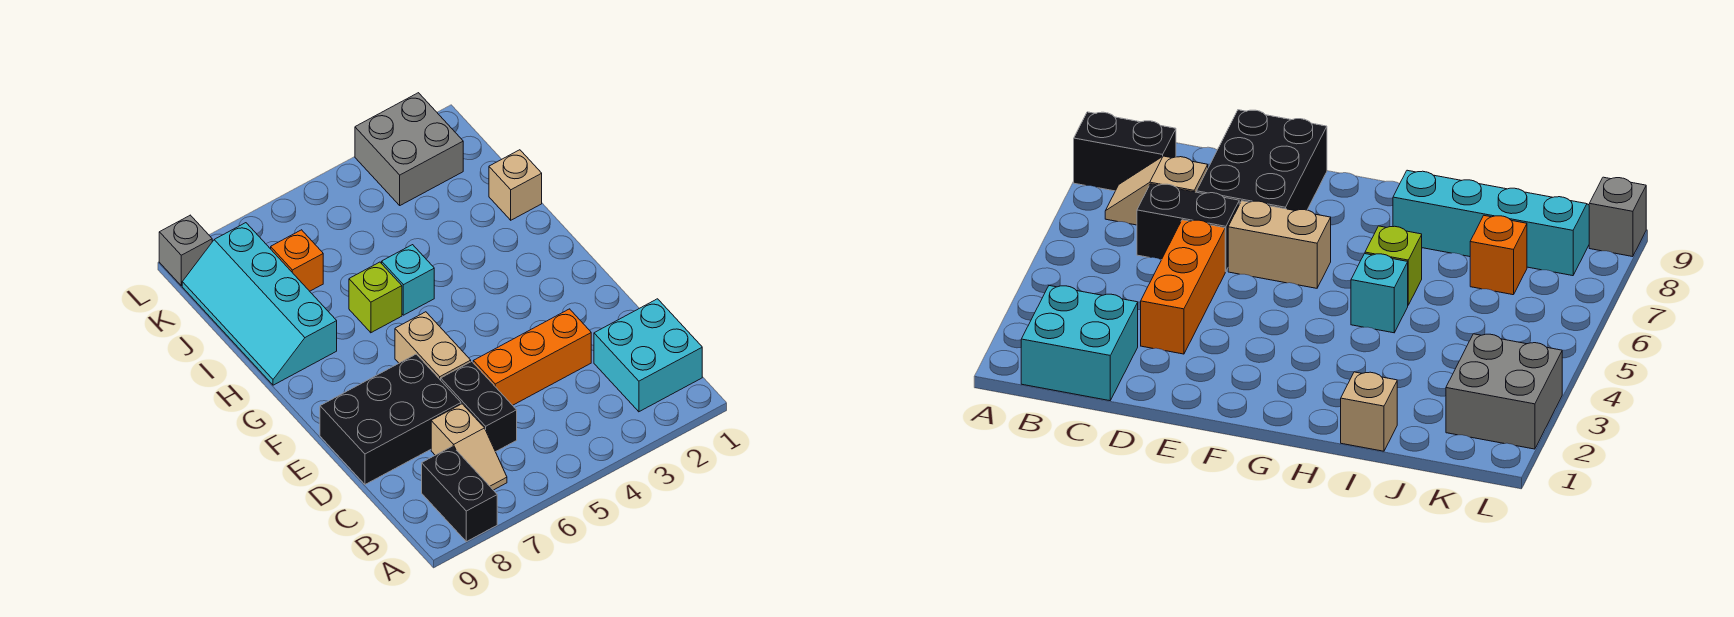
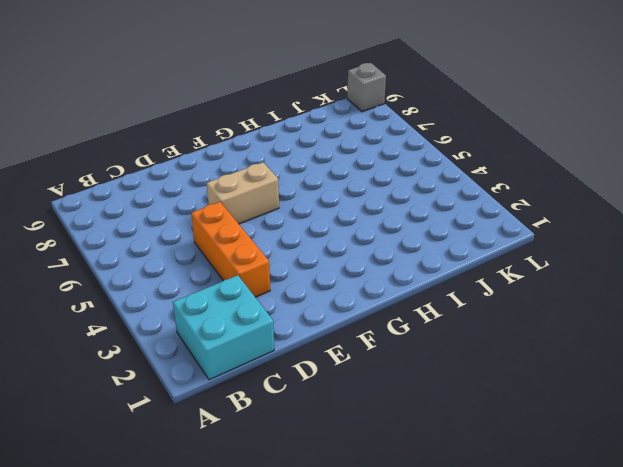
none -> black brick A8:B8 level 1
none -> tan slope B7:C7 level 1 top C
none -> black brick C6:D6 level 1

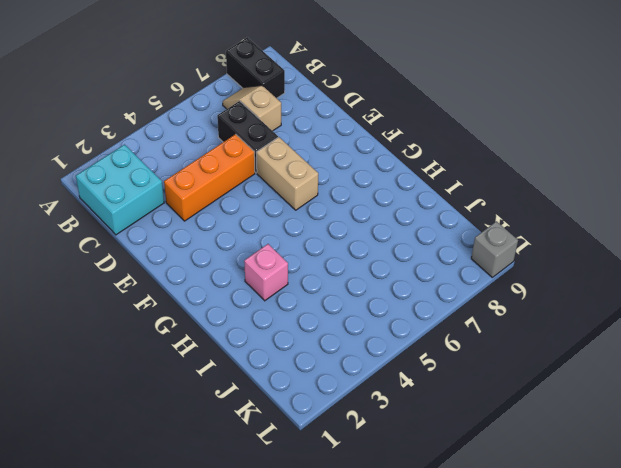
pink brick H3 level 1 -> none
none -> black brick D7:E9 level 1
none -> cyan brick H5 level 1
none -> lime brick H6 level 1

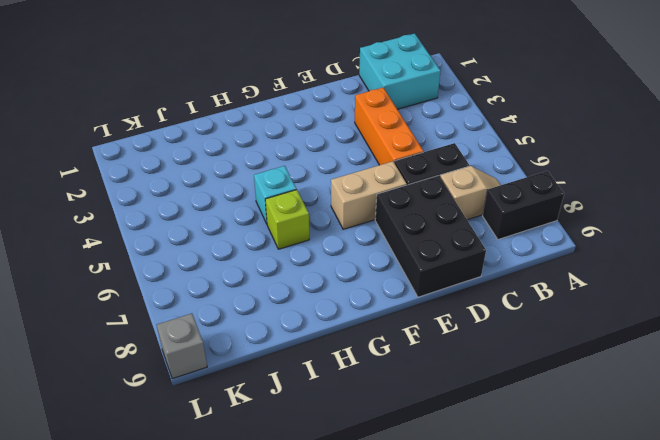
none -> cyan slope H8:K9 level 1 top 8
none -> tan brick I1 level 1
none -> orange brick J7 level 1

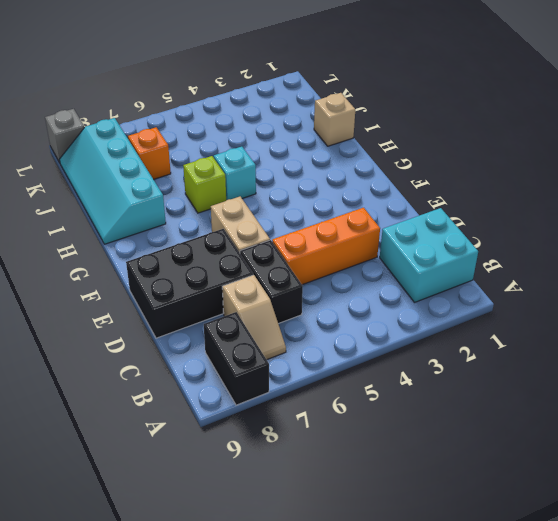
none -> grey brick K2:L3 level 1

